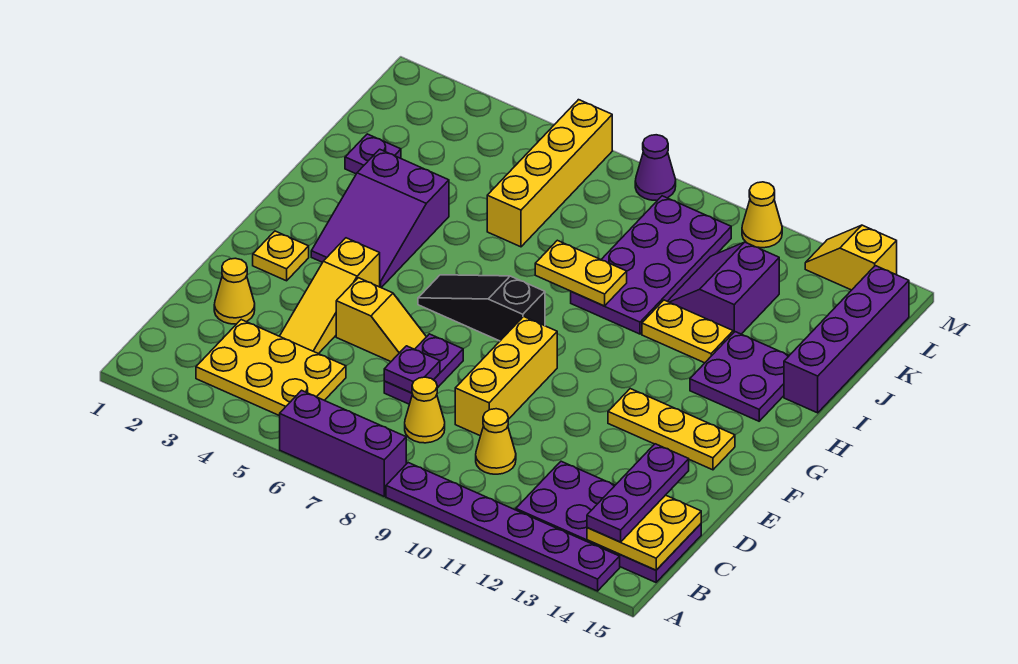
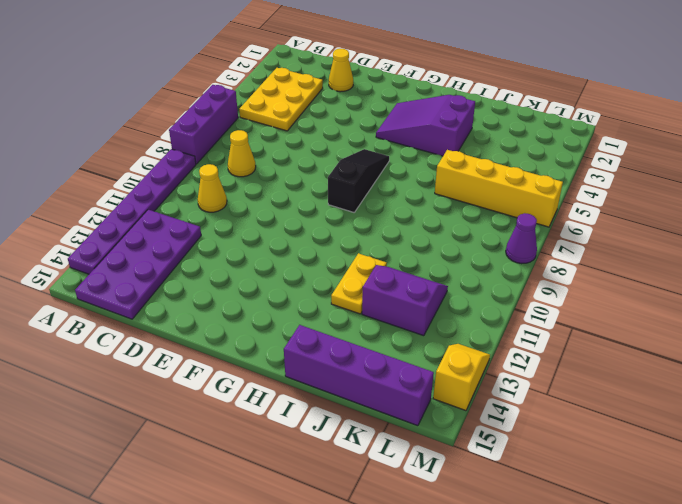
none -> yellow slope D4:F4 level 1 top F
none -> purple plate D7:E7 level 1
none -> yellow brick D9:F9 level 1

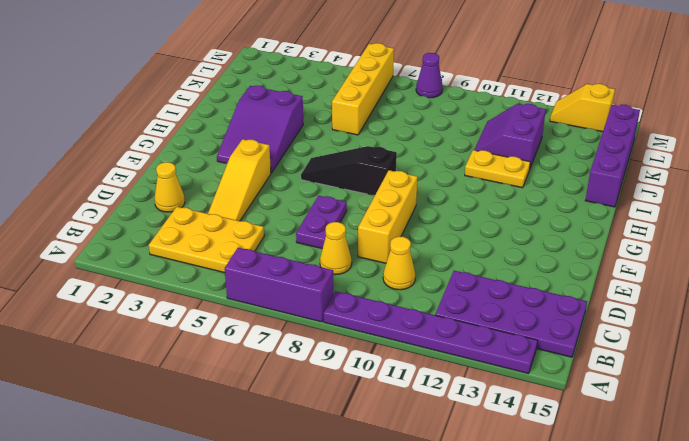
none -> yellow slope E5:E6 level 1 top 5
none -> yellow plate F2 level 1
none -> yellow plate F12:F14 level 1

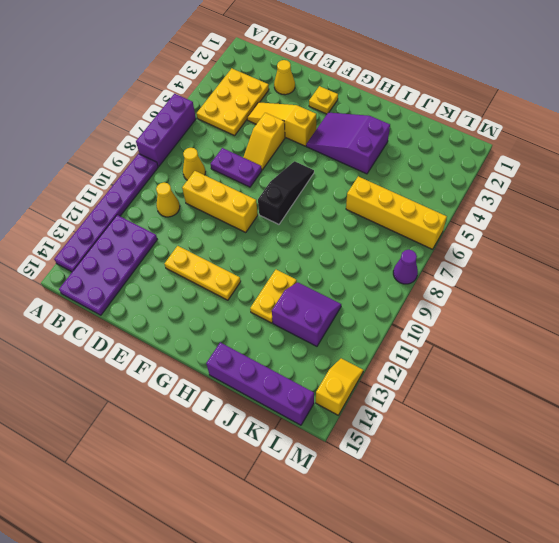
yellow plate E12:G12 level 1 -> yellow plate F12:F14 level 1
none -> purple plate H13:I14 level 1
none -> purple plate I9:L10 level 1
none -> purple plate J2 level 1

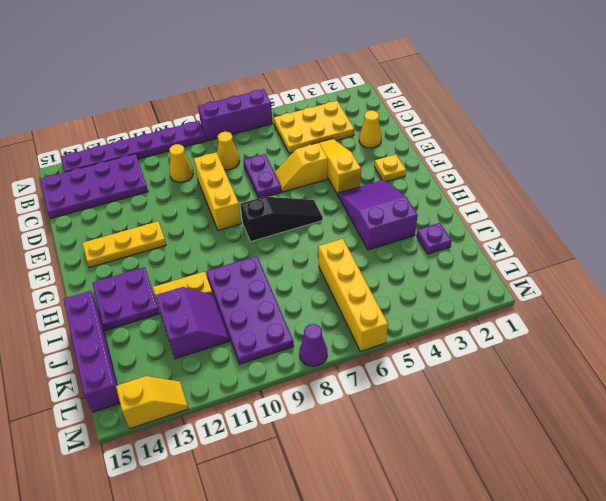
none -> yellow cone M11 level 1
none -> yellow plate B14:C15 level 2
none -> purple plate D7 level 2

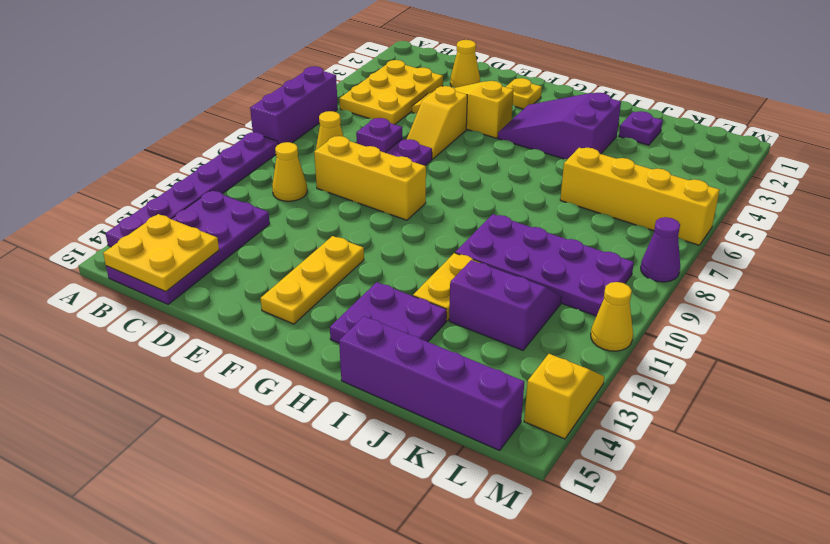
none -> black slope G6:G8 level 1 top 8
none -> yellow plate I8:I9 level 2
none -> purple plate B14:D14 level 3

